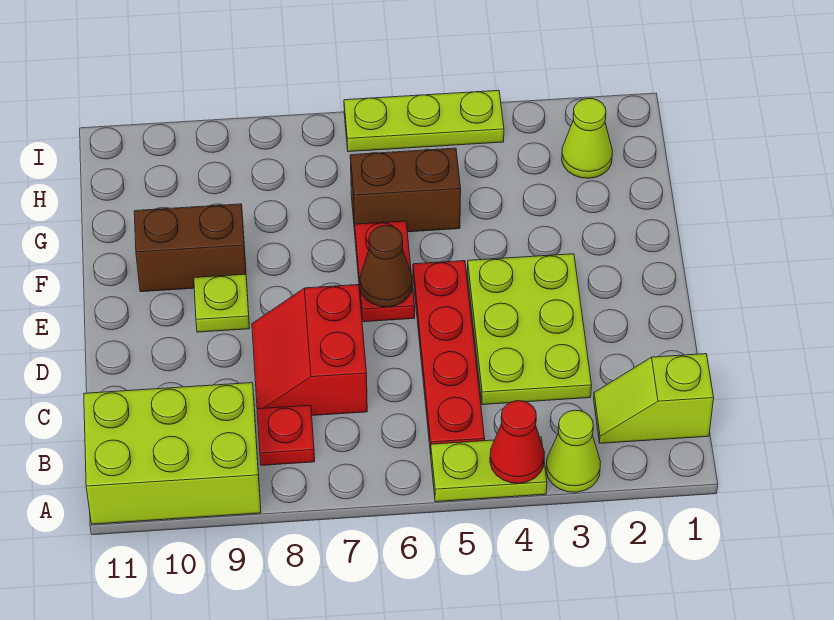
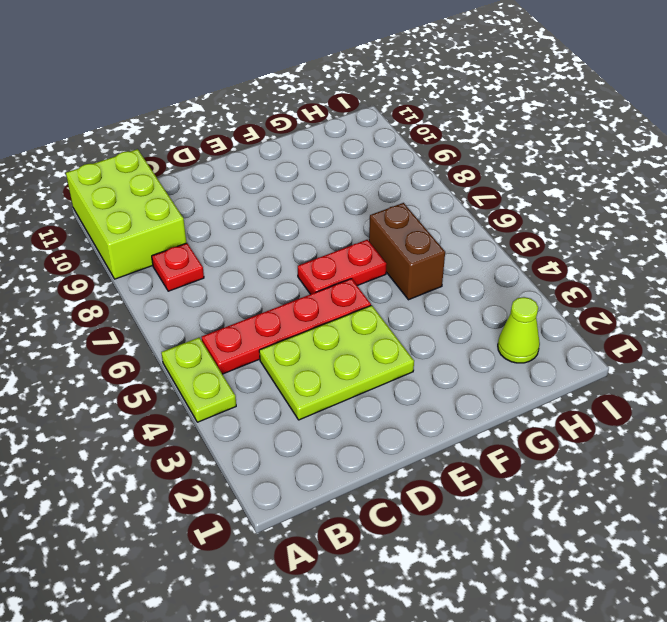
none -> lime cone A3 level 1
none -> lime slope B1:B2 level 1 top 1
none -> red slope C7:D8 level 1 top 7

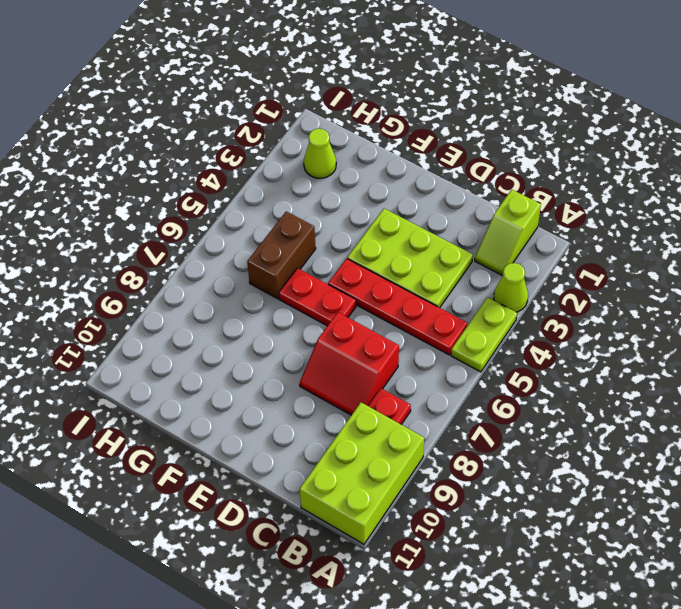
none -> lime plate E9 level 1
none -> brown brick F9:F10 level 1
none -> lime plate I4:I6 level 1

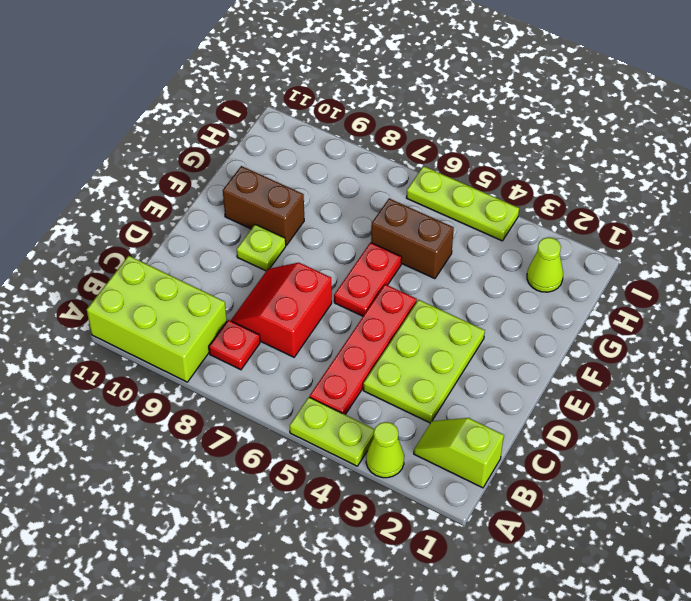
none -> red cone A4 level 2
none -> brown cone E6 level 2

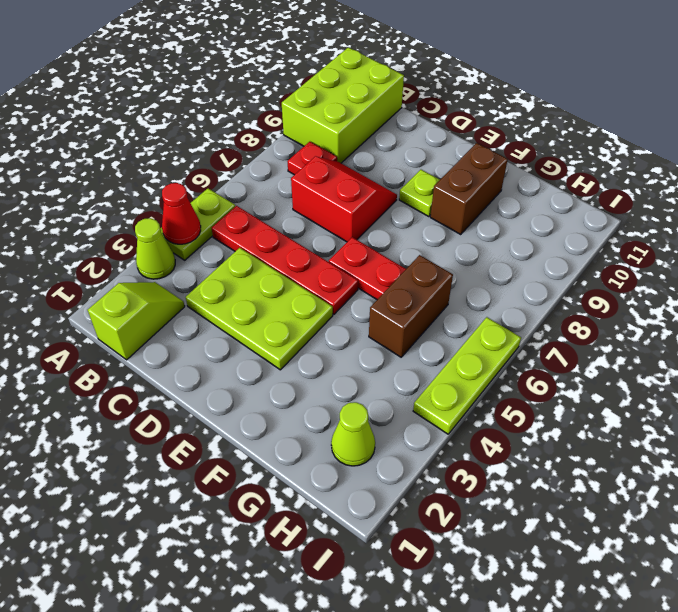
none -> brown cone E6 level 2

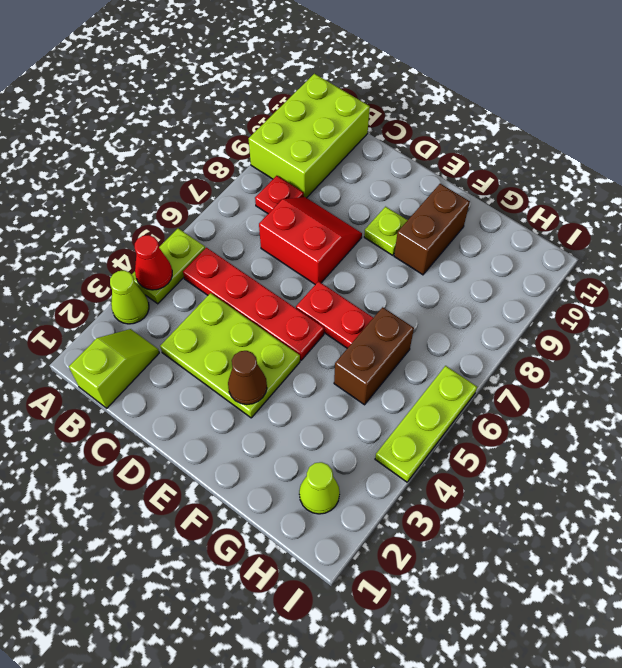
brown cone E3 level 2 -> brown cone E6 level 2

